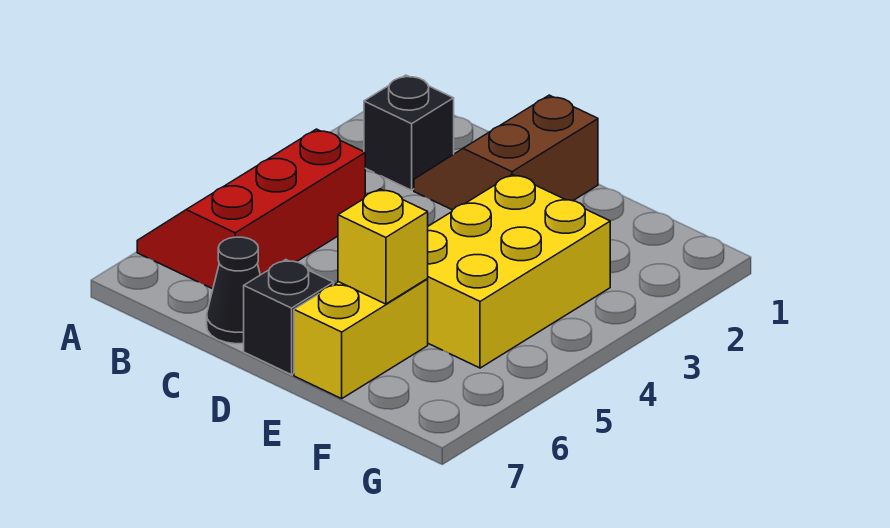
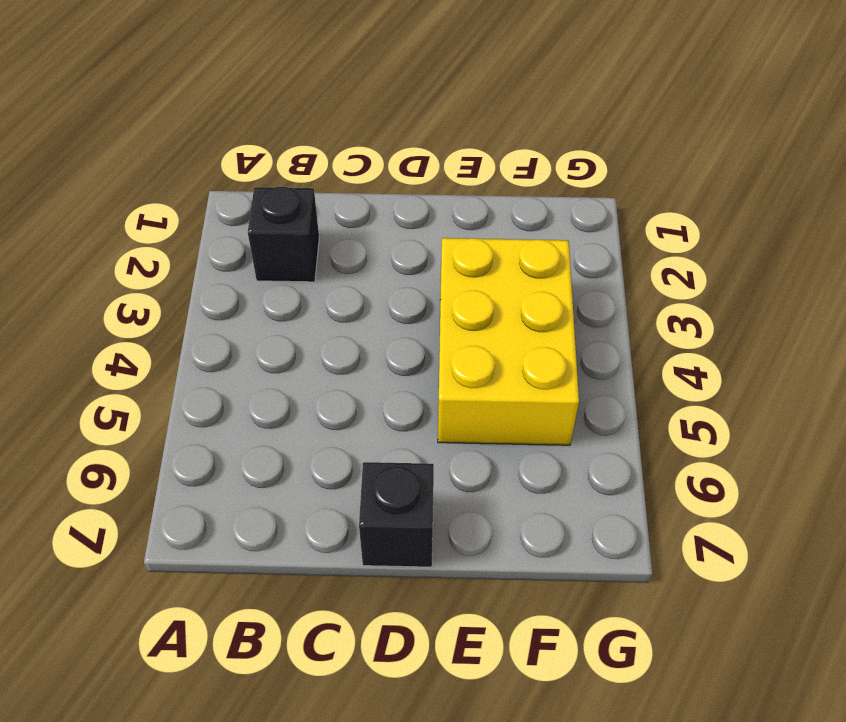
none -> red slope A4:B6 level 1 top B
none -> brown slope C1:D2 level 1 top D

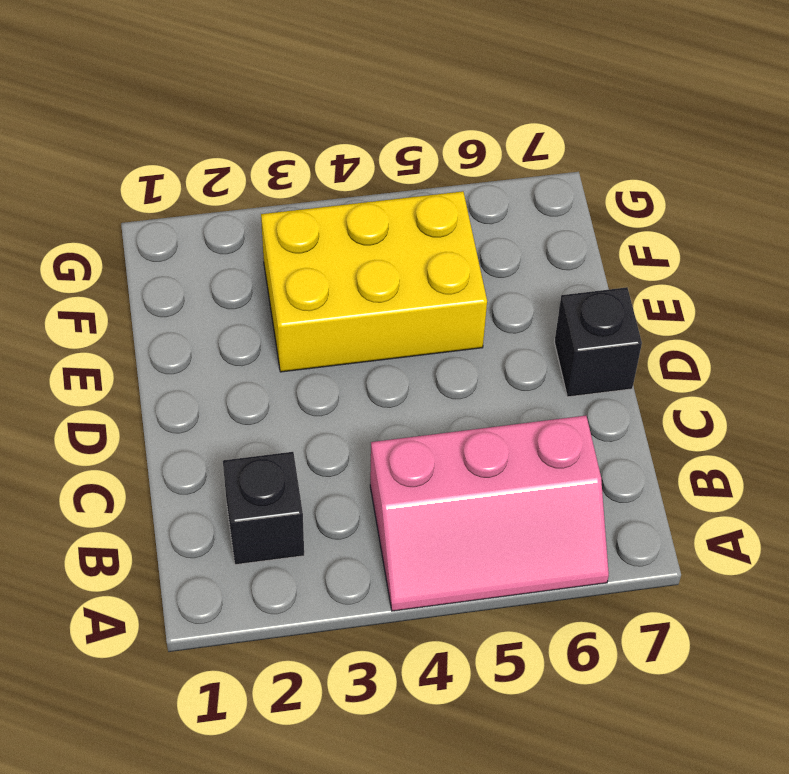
pink slope A4:B6 level 1 top B -> red slope A4:B6 level 1 top B
none -> brown slope C1:D2 level 1 top D
none -> black cone C7 level 1

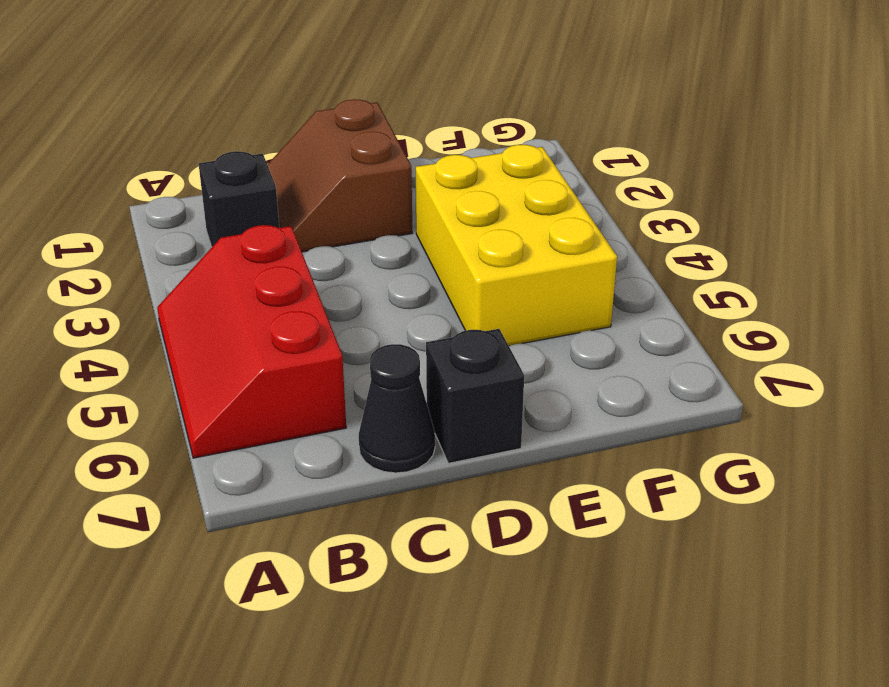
none -> yellow brick E6:E7 level 1
none -> yellow brick E6 level 2

